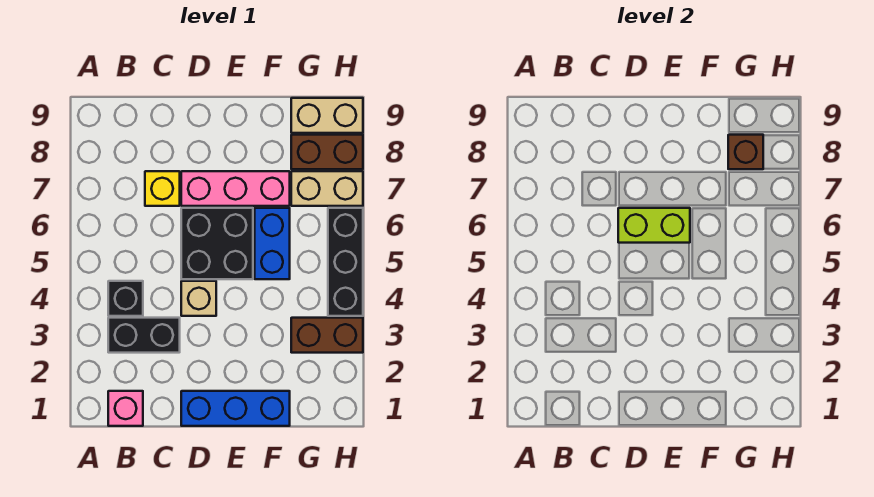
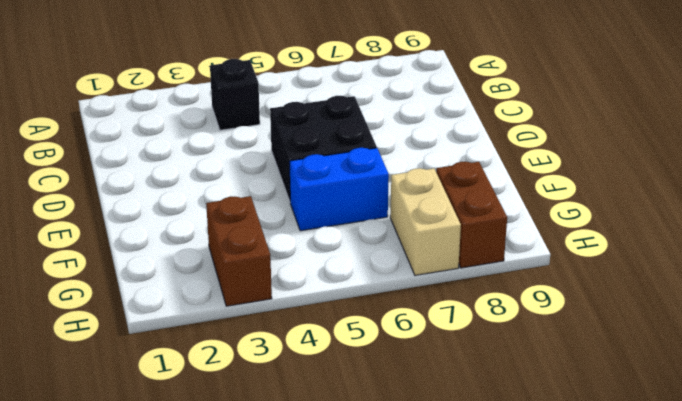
none -> pink brick B1 level 1
none -> black brick B3:C3 level 1
none -> yellow brick C7 level 1

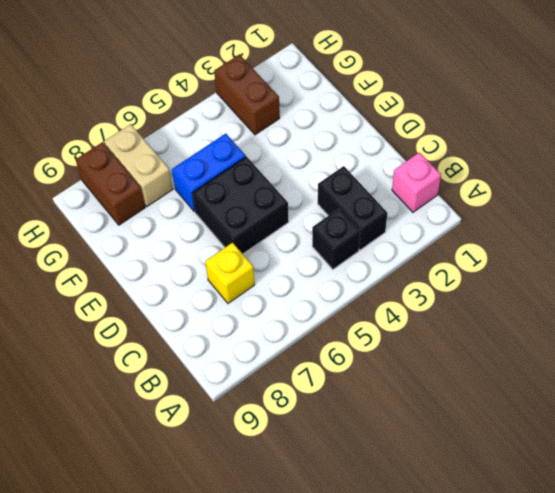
none -> blue brick D1:F1 level 1
none -> tan brick D4 level 1
none -> pink brick D7:F7 level 1

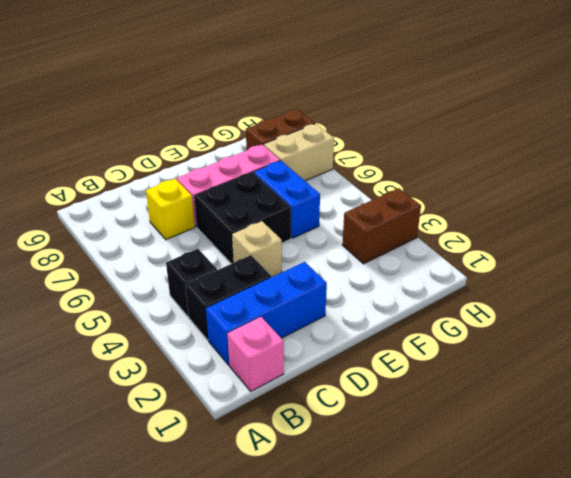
blue brick B2:D2 level 1 -> blue brick D1:F1 level 1
none -> tan brick G9:H9 level 1
none -> black brick H4:H6 level 1
none -> lime brick D6:E6 level 2

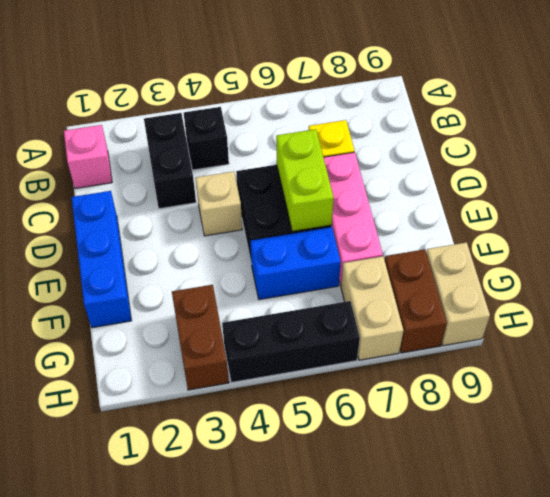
none -> brown brick G8 level 2

